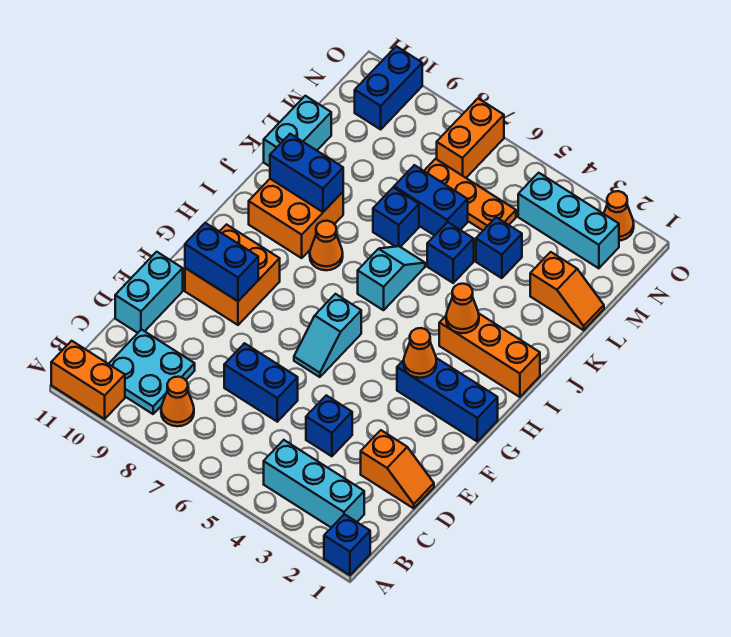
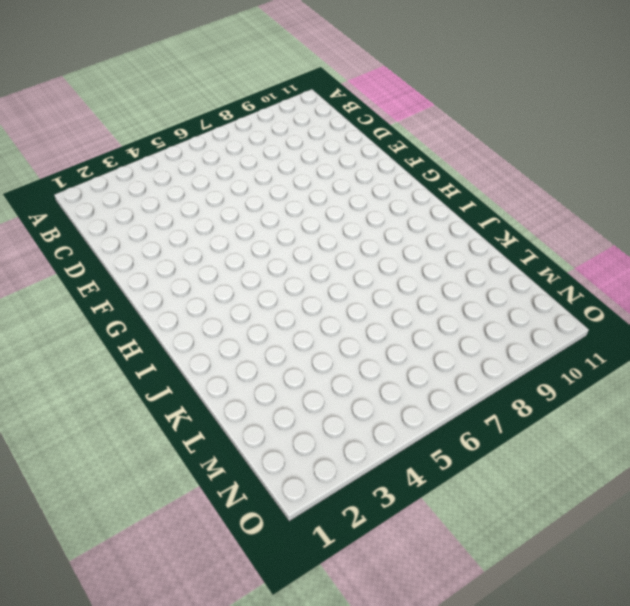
none -> blue brick A1 level 1
none -> orange brick A10:A11 level 1
none -> cyan brick B2:B4 level 1
none -> orange cone B8 level 1

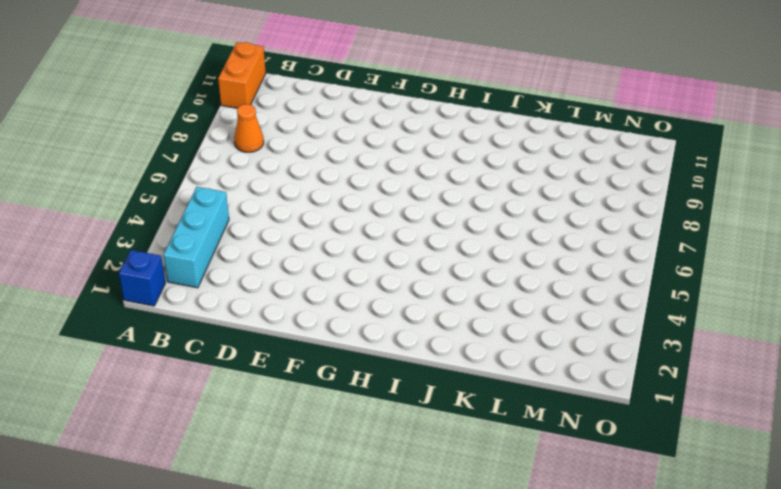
none -> cyan plate B9:C10 level 1
none -> orange slope D1:D2 level 1 top 2
none -> blue brick D4 level 1
none -> blue brick D6:D7 level 1

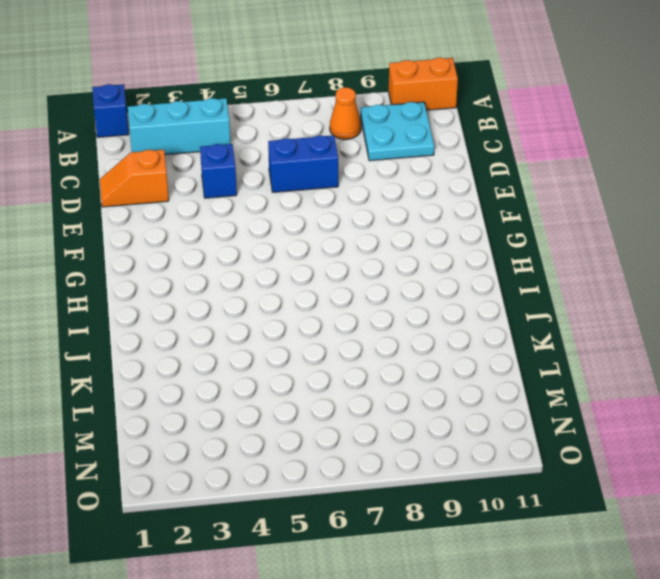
none -> cyan brick D11:E11 level 1
none -> cyan slope F6:G6 level 1 top G
none -> orange brick F9:G10 level 1
none -> blue brick G1:G3 level 1

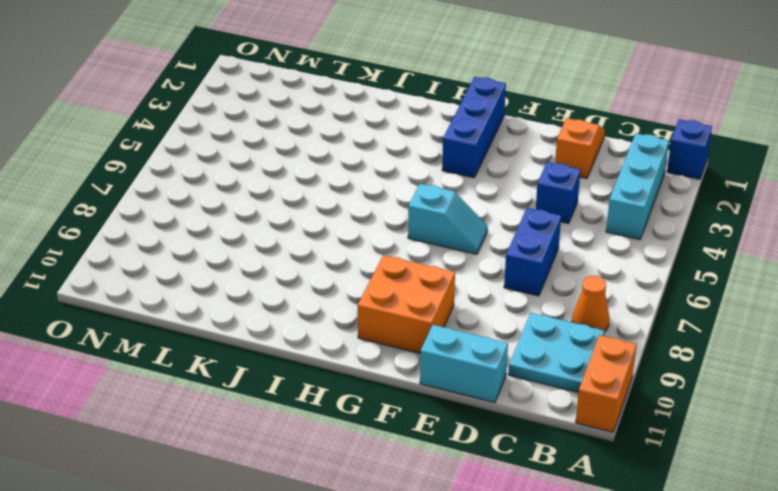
none -> orange brick I1:I3 level 1
none -> cyan slope I6:J6 level 1 top I
none -> orange cone I8 level 1
none -> orange brick I9:J10 level 1

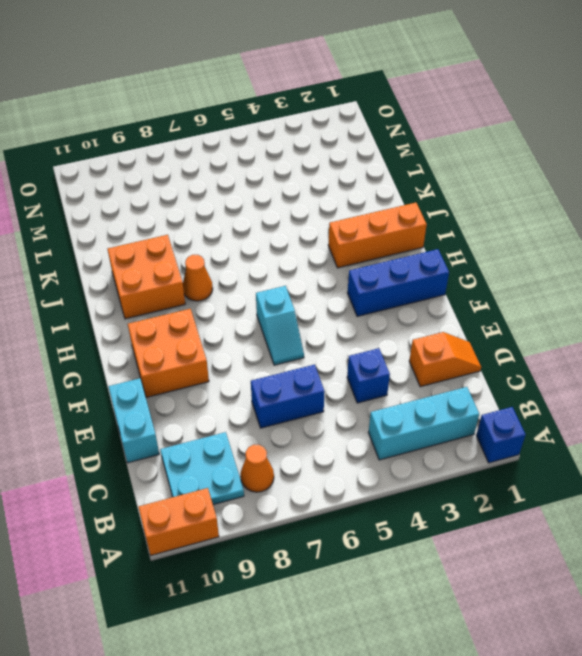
none -> cyan slope I6:J6 level 1 top I
none -> blue brick K5 level 1
none -> blue brick K7 level 1
none -> cyan brick K11:L11 level 1

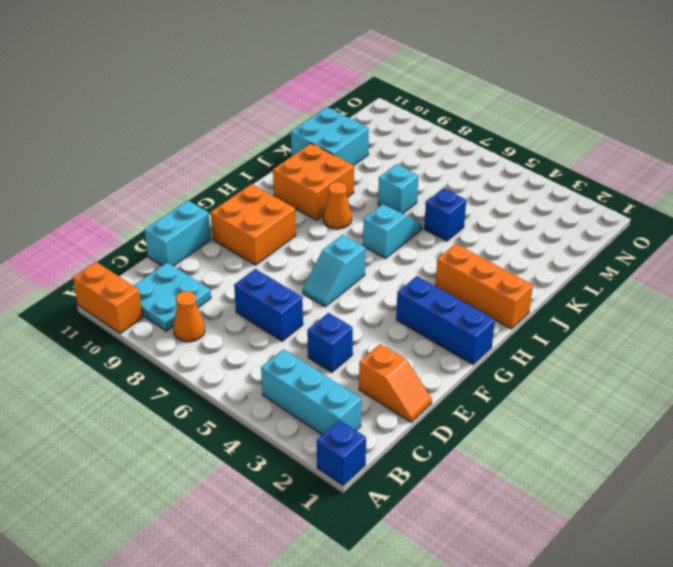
cyan brick K7 level 1 -> blue brick K7 level 1
cyan brick K10:L11 level 1 -> cyan brick K11:L11 level 1
none -> orange slope L1:L2 level 1 top 2
none -> blue brick L4 level 1
none -> blue brick L6:L7 level 1
none -> orange plate M5:M7 level 1

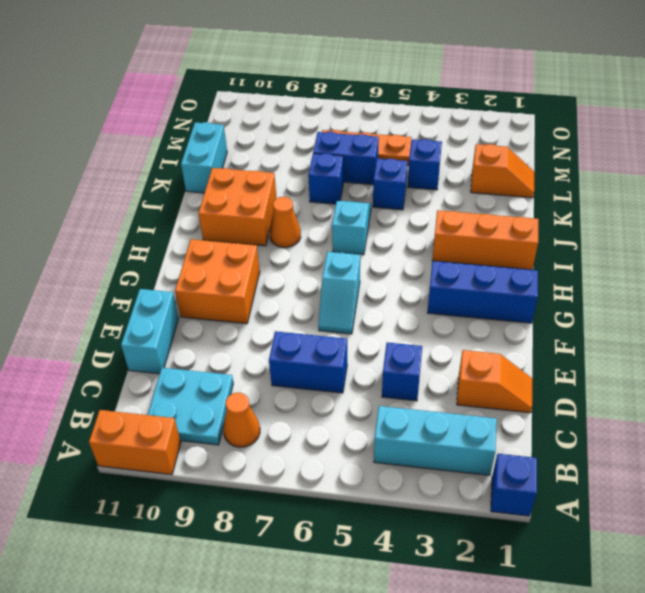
none -> cyan brick N2:N4 level 1
none -> orange brick N7:O7 level 1
none -> blue brick N10:O10 level 1
none -> orange cone O2 level 1

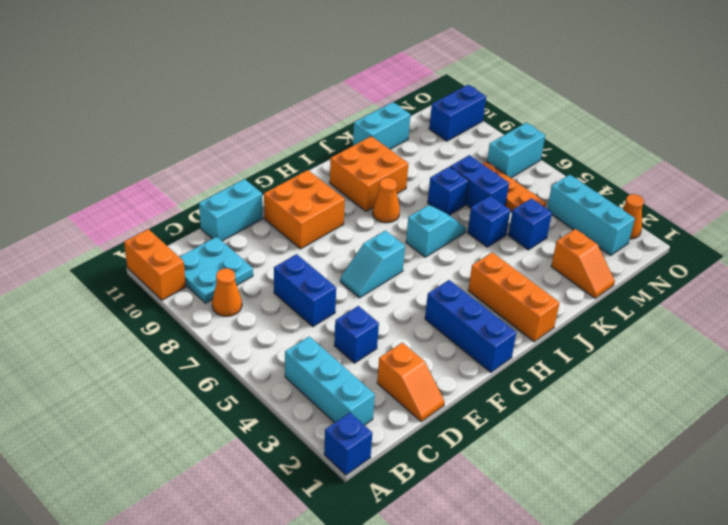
cyan brick N7:O7 level 1 -> orange brick N7:O7 level 1
none -> blue brick F9:F10 level 2
none -> orange cone G3 level 2
none -> orange cone I3 level 2
none -> blue brick J9:J10 level 2

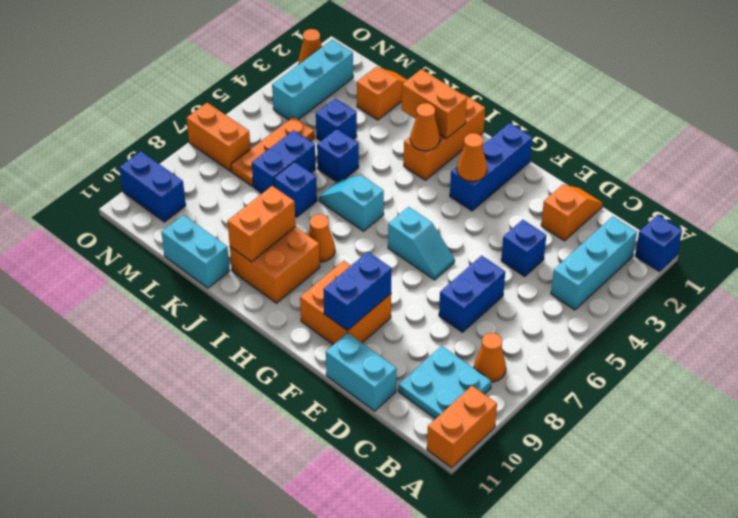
orange brick I2:J2 level 2 -> none
orange brick J9:J10 level 2 -> blue brick J9:J10 level 2

